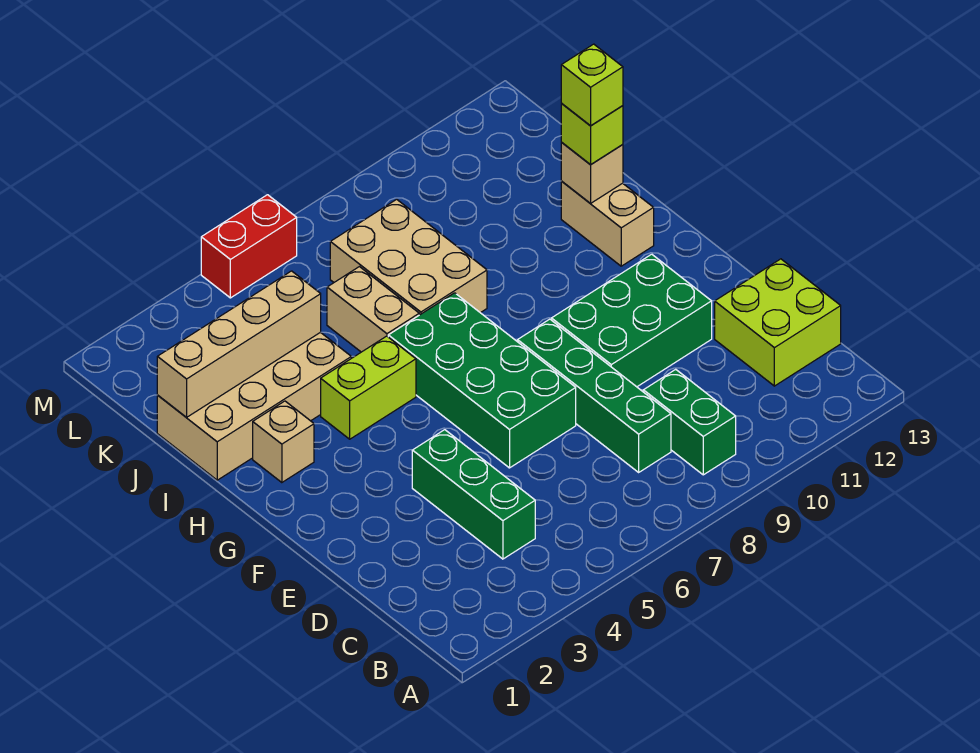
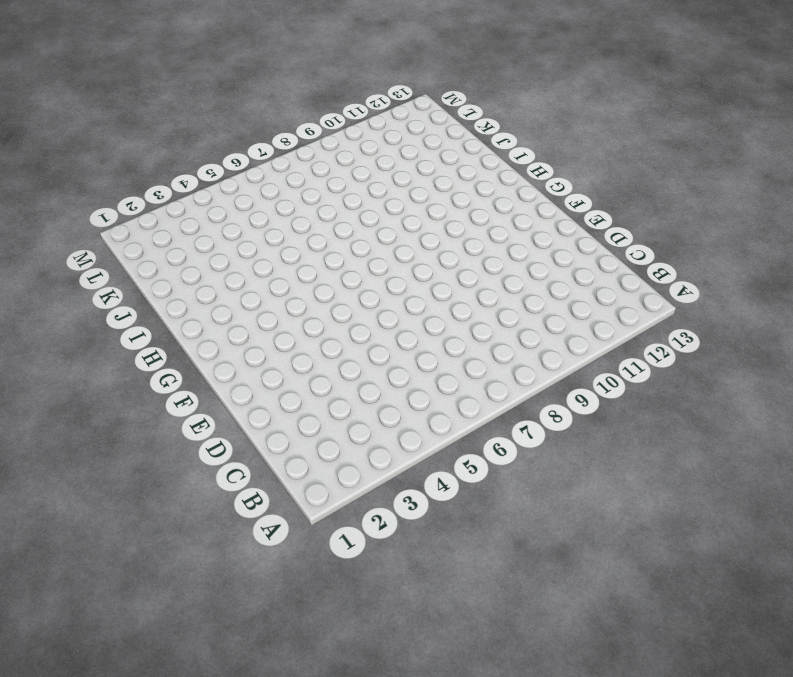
none -> green brick B9:C9 level 1
none -> green brick C4:E4 level 1
none -> green brick C8:F8 level 1

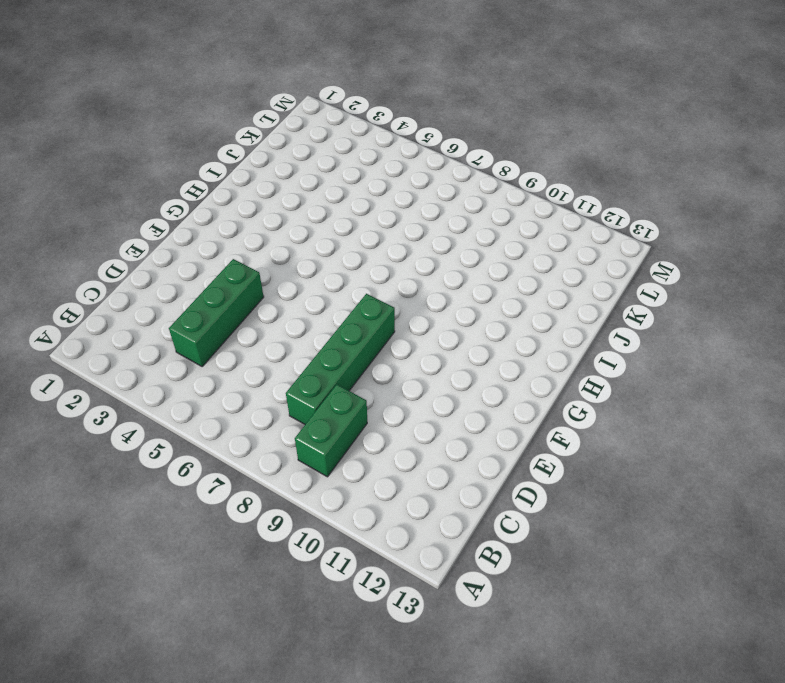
none -> lime brick C12:D13 level 1
none -> green brick E6:H7 level 1
none -> green brick E9:F11 level 1

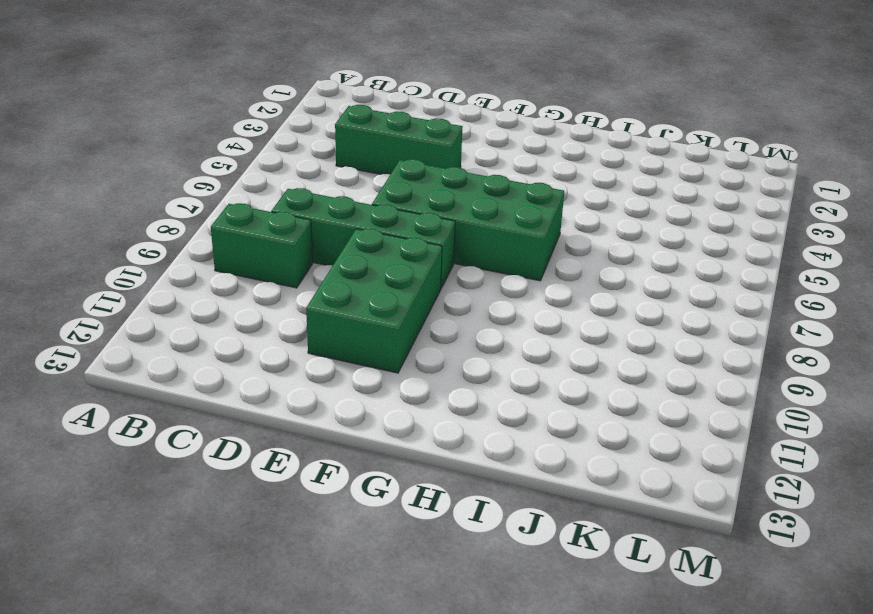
none -> lime brick C12:D13 level 1
none -> tan brick H2 level 1
none -> lime brick H4:H5 level 1

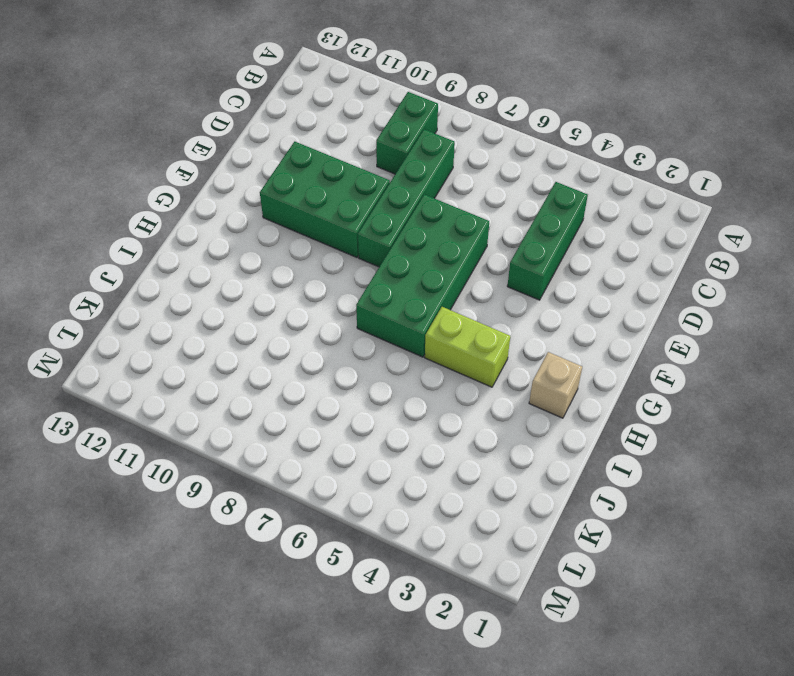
none -> lime brick C12:D13 level 1
none -> tan brick H12:I12 level 1
none -> tan brick I1:J4 level 1

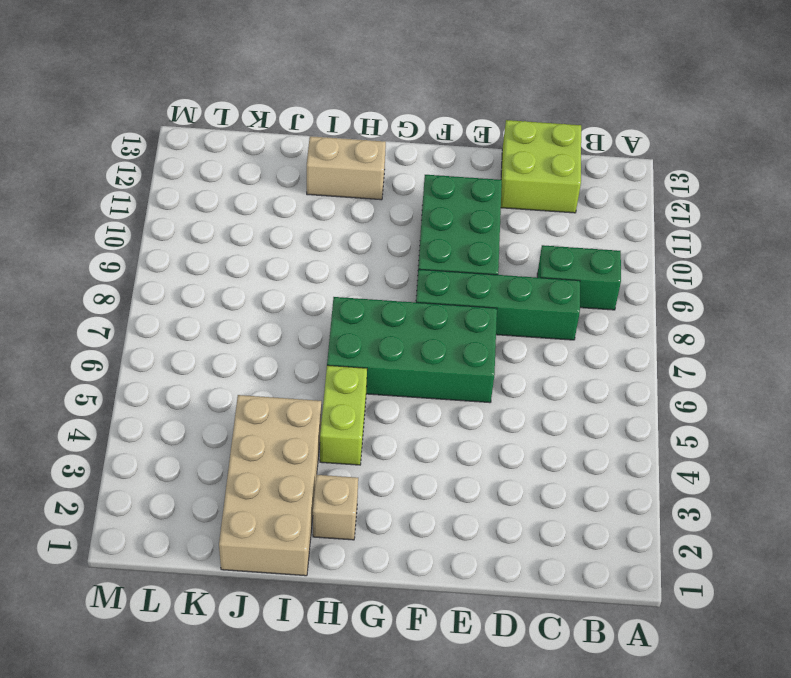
none -> green brick C4:E4 level 1
none -> tan brick I6:J6 level 1
none -> tan brick I7:K8 level 1

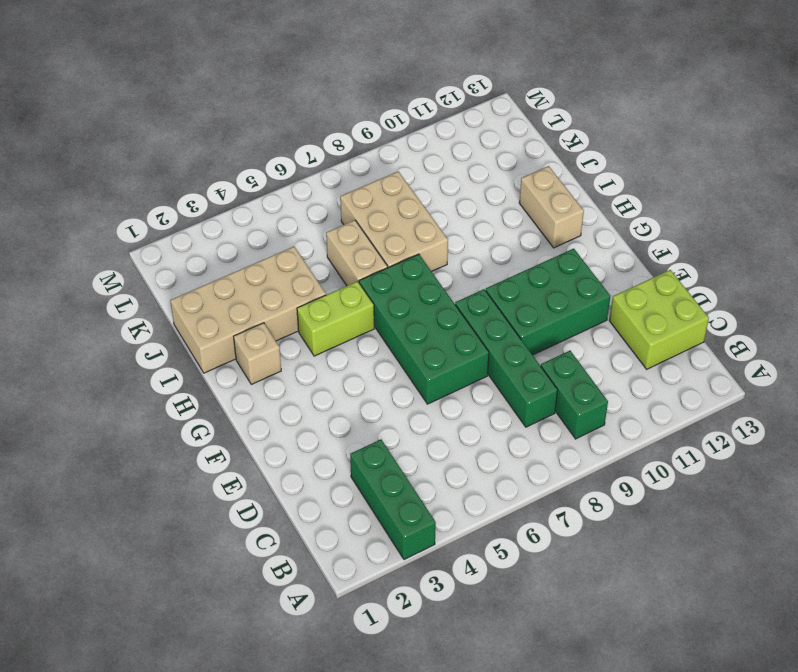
green brick A3:C3 level 1 -> green brick C4:E4 level 1
none -> red brick M5:M6 level 1
none -> tan brick I12 level 2
none -> tan brick J1:J4 level 2

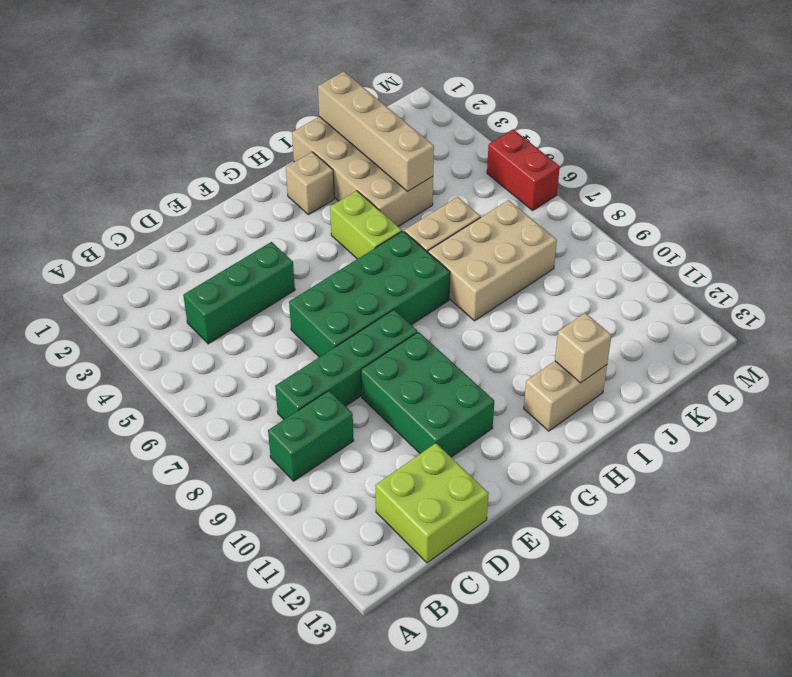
none -> lime brick I12 level 3
none -> lime brick I12 level 4

